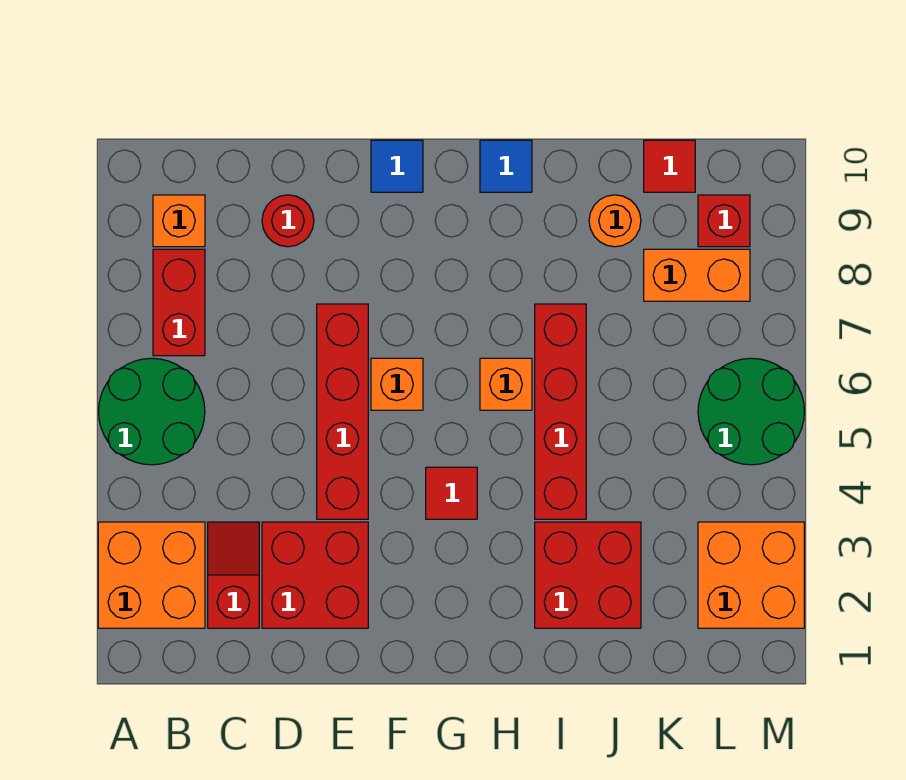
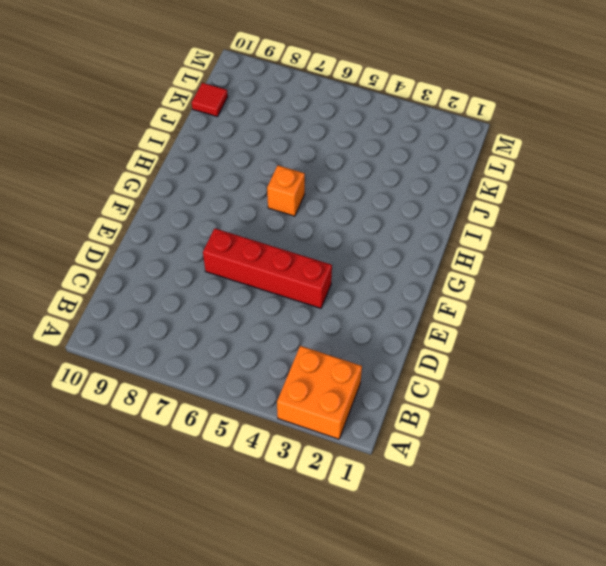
none -> green round brick A5:B6 level 1
none -> red brick B7:B8 level 1
none -> orange brick B9 level 1

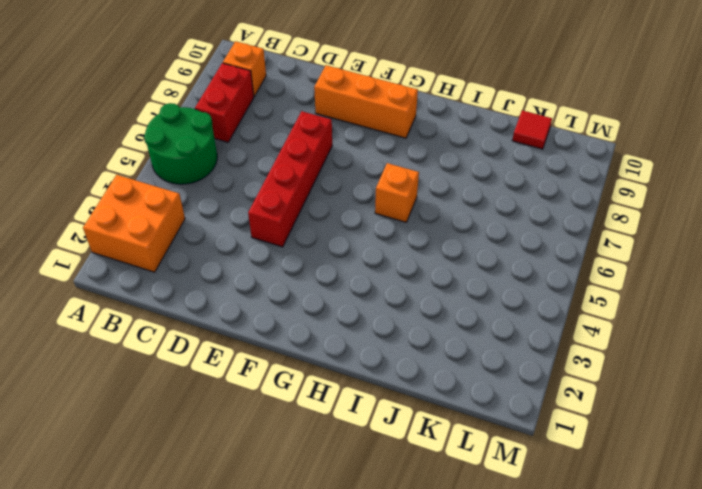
orange brick E9:G9 level 1 -> none
none -> red slope C2:C3 level 1 top 2
none -> red brick D2:E3 level 1
none -> red round brick D9 level 1

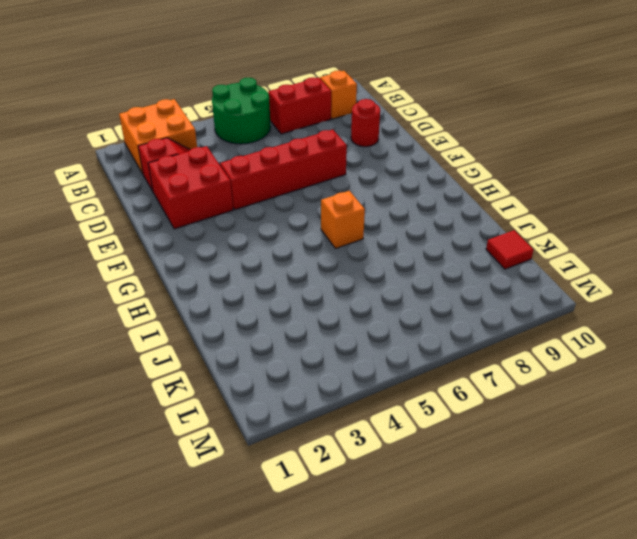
none -> orange brick F6 level 1
none -> blue tile F10 level 1
none -> red tile G4 level 1

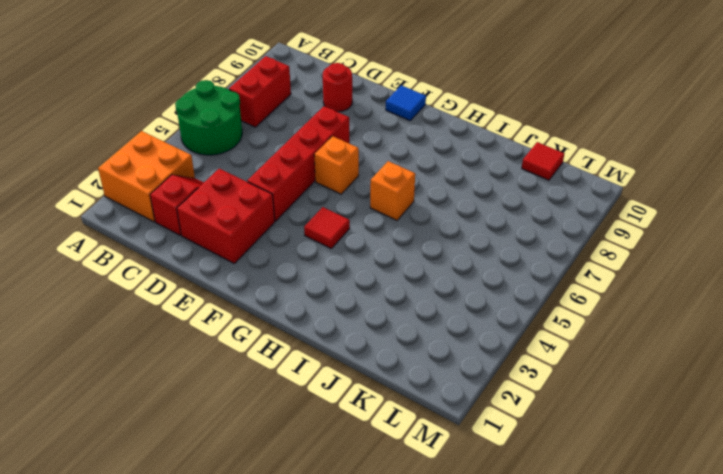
none -> orange brick B9 level 1
none -> blue tile H10 level 1
none -> red brick I2:J3 level 1

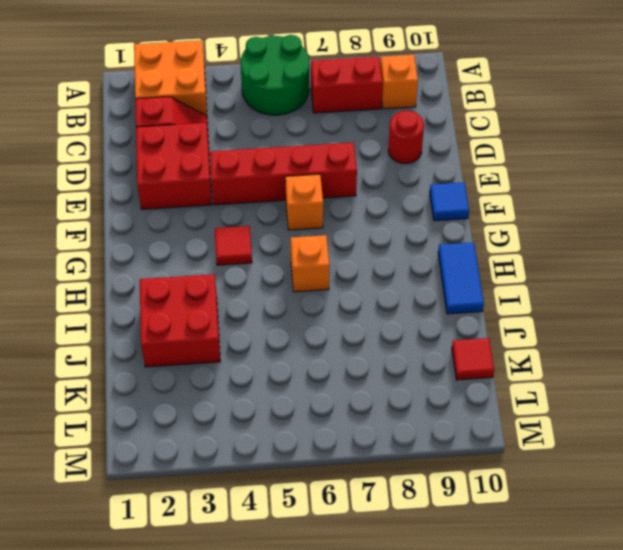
blue tile H10:I10 level 1 -> blue tile H10 level 1
none -> red brick I4:I7 level 1
none -> orange round brick J9 level 1
none -> orange brick K8:L8 level 1

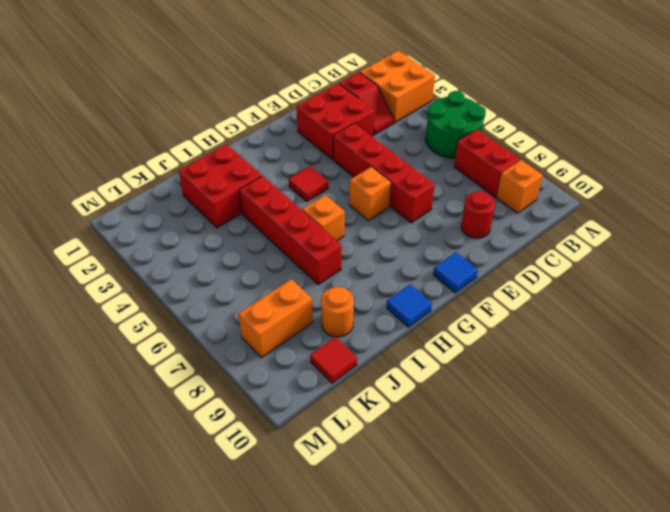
none -> orange brick L2:M3 level 1
none -> green round brick L5:M6 level 1
none -> red brick L9 level 1

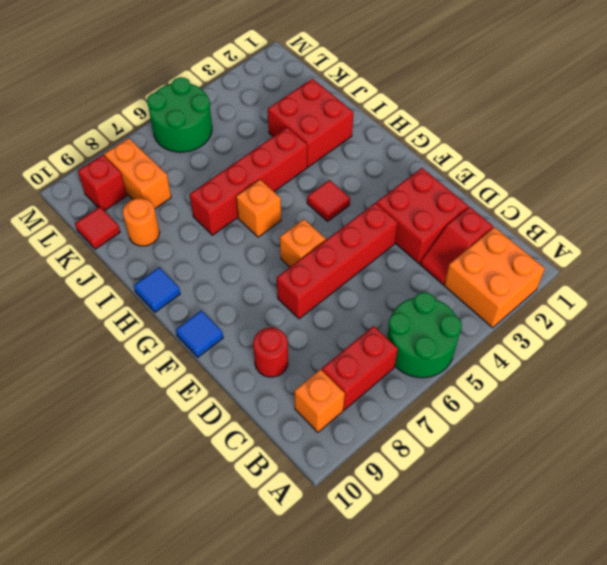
none -> orange brick L2:M3 level 1

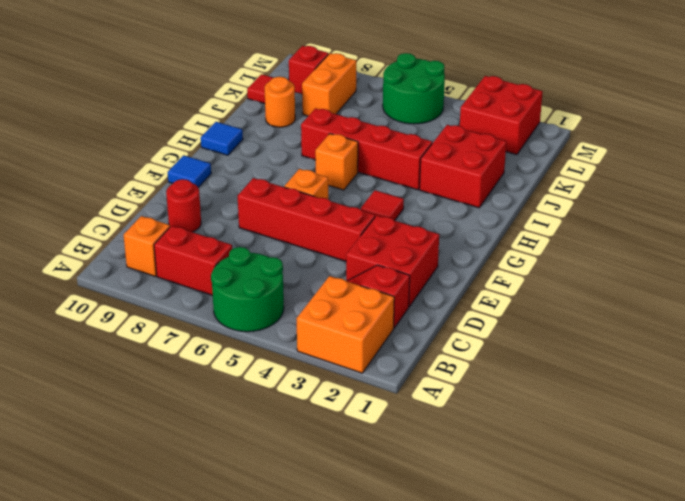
red brick L2:M3 level 1 -> orange brick L2:M3 level 1

